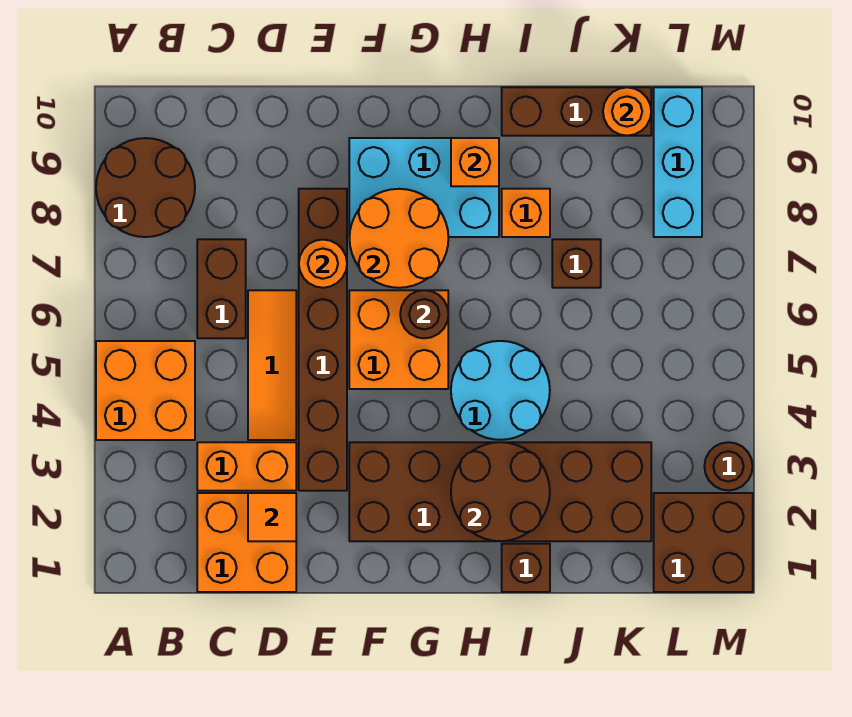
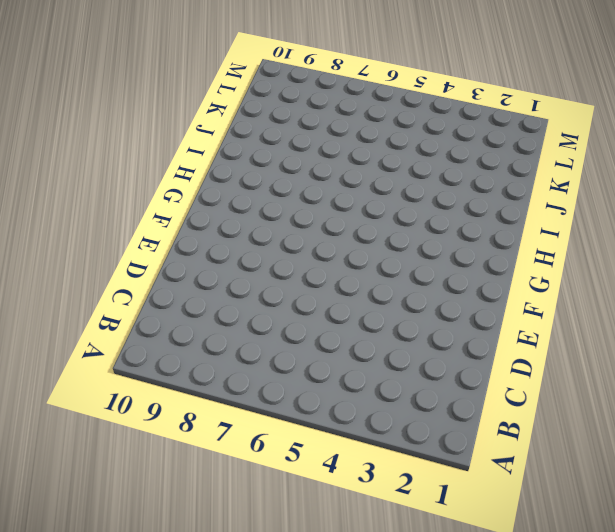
none -> orange brick A4:B5 level 1
none -> brown round brick A8:B9 level 1
none -> orange brick C1:D2 level 1

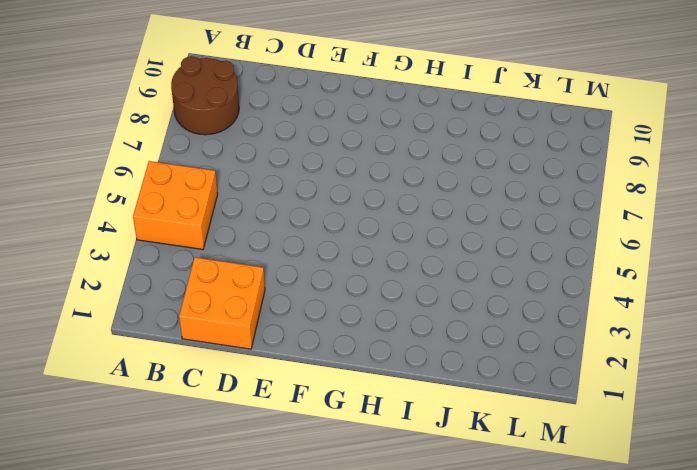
none -> orange brick C3:D3 level 1
none -> brown brick C6:C7 level 1
none -> orange tile D4:D6 level 1

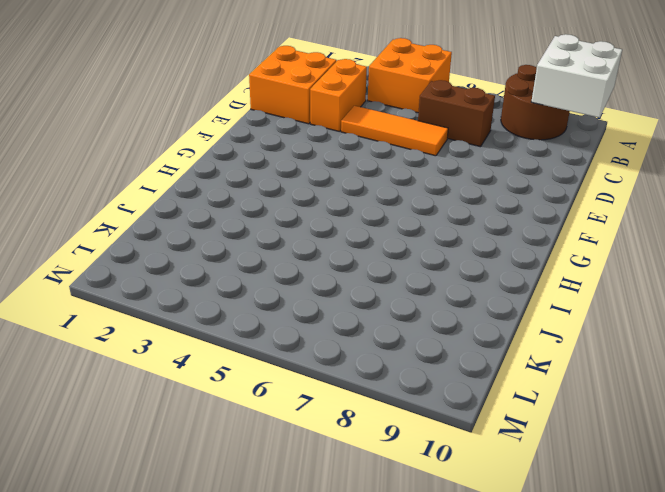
white brick A9:B10 level 2 -> none
none -> brown brick E3:E8 level 1
none -> brown brick F2:K3 level 1
none -> orange brick F5:G6 level 1

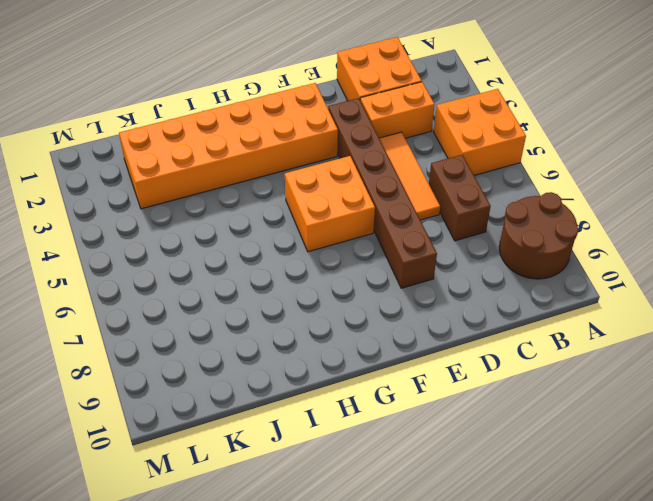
orange brick F2:K3 level 1 -> brown brick F2:K3 level 1
none -> cyan brick F8:H9 level 1
none -> cyan round brick H4:I5 level 1
none -> brown brick I1 level 1

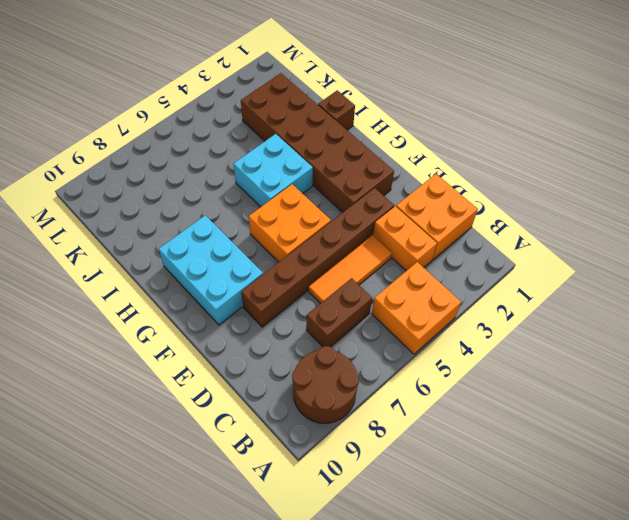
cyan brick H4:I5 level 1 -> cyan round brick H4:I5 level 1
none -> orange brick I8 level 1
none -> brown brick I10:K10 level 1
none -> brown brick J7 level 1

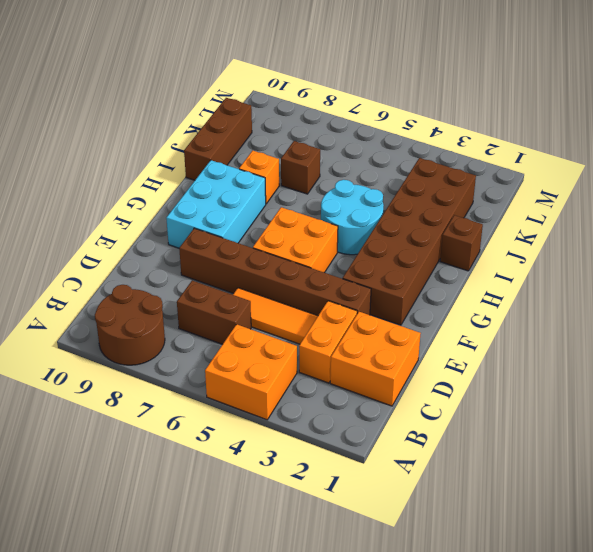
none -> brown brick L1:M2 level 1
none -> cyan brick L8:L10 level 1
none -> brown round brick M3 level 1

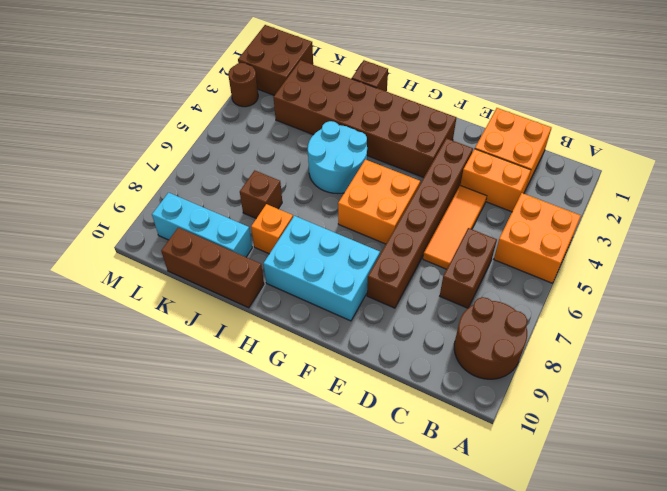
cyan brick J9:L9 level 1 -> cyan brick L8:L10 level 1
none -> orange tile D2 level 2
none -> orange round brick E7 level 2
none -> orange round brick F7:G8 level 2

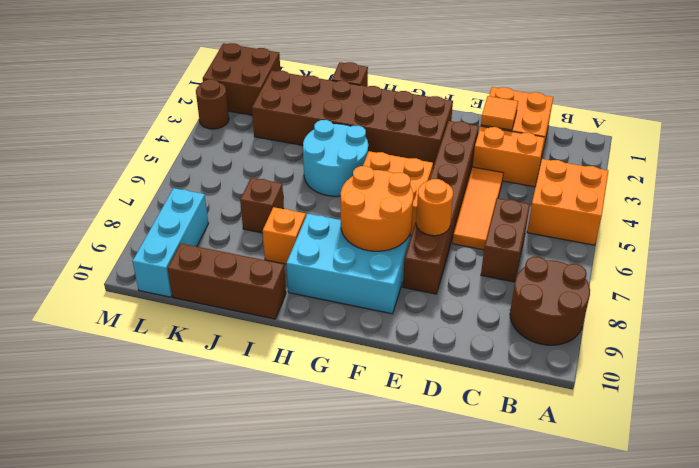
none -> brown round brick G6 level 2
none -> brown round brick H2:I3 level 2
none -> orange brick H9 level 2

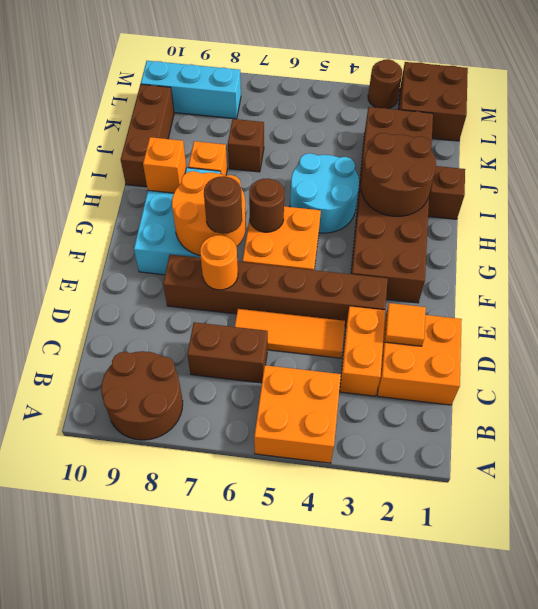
brown round brick F7 level 3 -> none
none -> orange round brick K10 level 2

